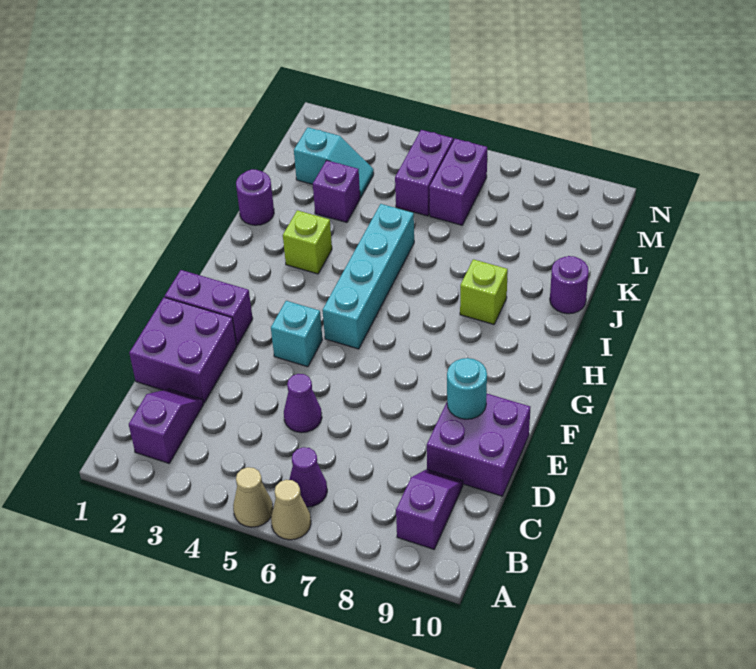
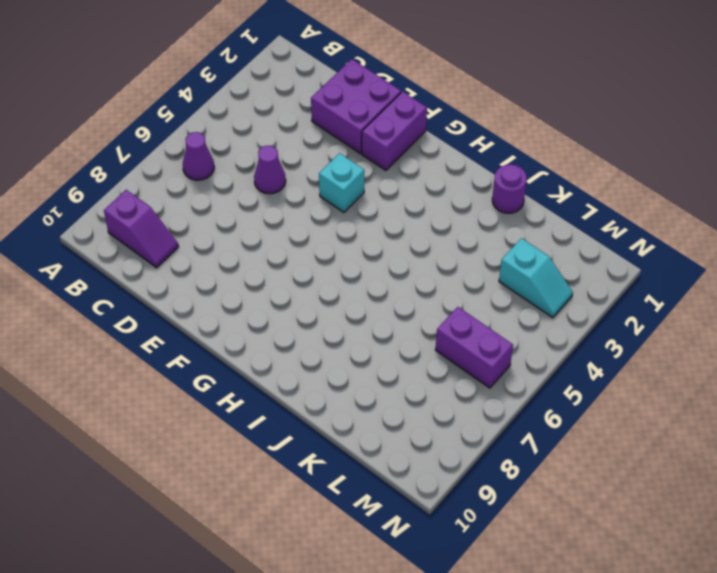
cyan slope L3:M3 level 1 top L -> cyan slope L2:L3 level 1 top 2
none -> tan cone A5 level 1
none -> tan cone A6 level 1
none -> purple slope B2:C2 level 1 top B

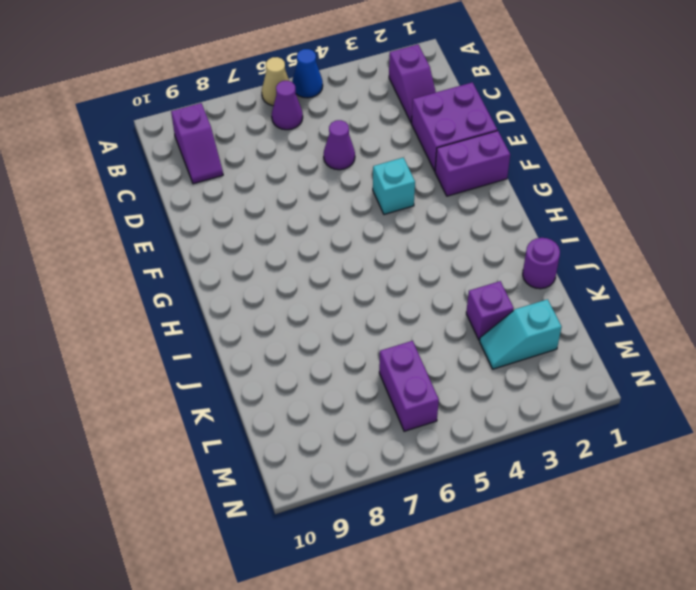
blue cone A5 level 1 -> tan cone A5 level 1
none -> purple brick D9:E10 level 1
none -> cyan brick G5:J5 level 1
none -> lime brick I3 level 1

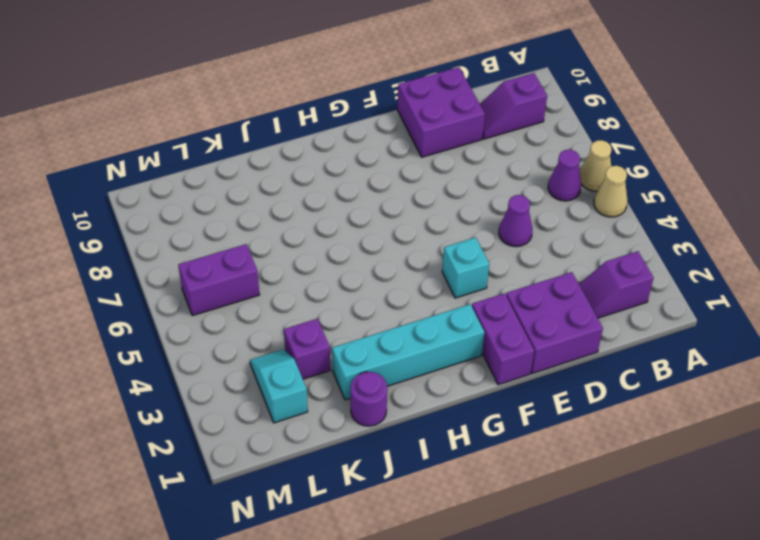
cyan brick G2:J2 level 1 -> cyan brick G5:J5 level 1
none -> lime brick I3 level 1
none -> lime brick I8 level 1
none -> purple round brick J10 level 1

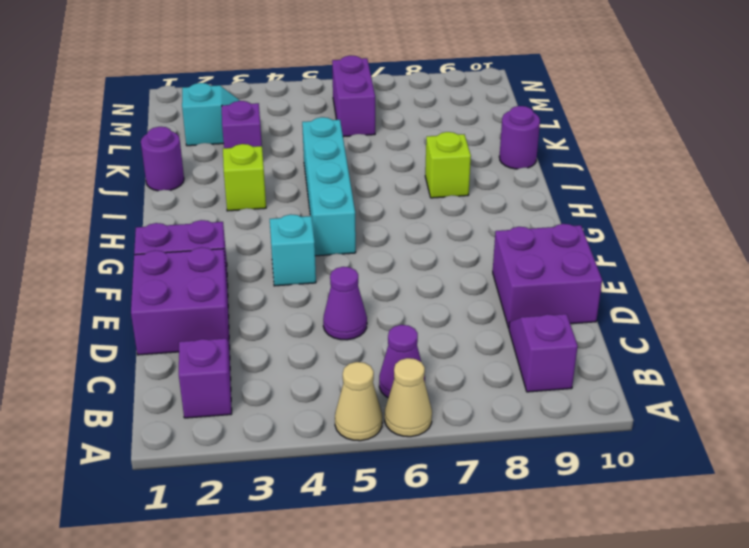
none -> purple brick L5:M5 level 1
none -> cyan round brick E9 level 2

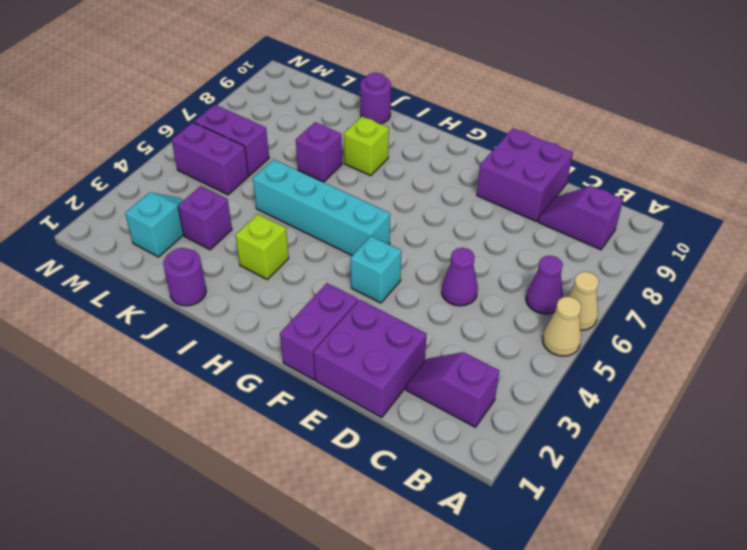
purple brick J7 level 1 -> none
none -> cyan round brick E9 level 2

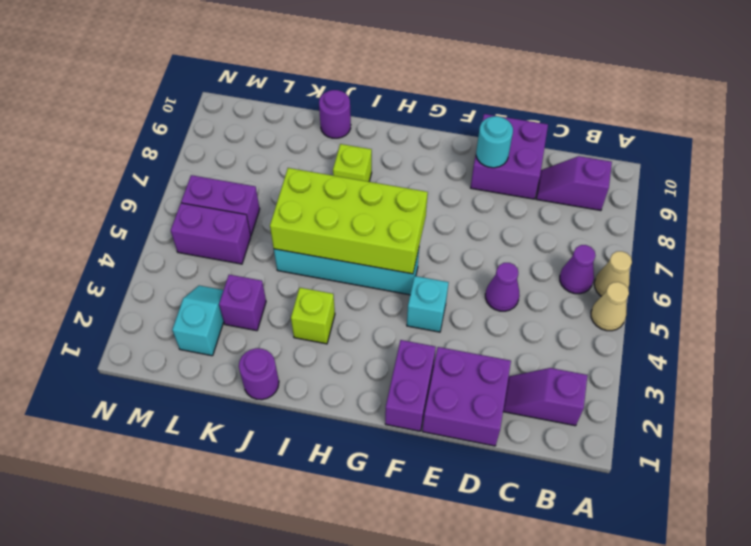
lime brick G5:J6 level 2 -> none

